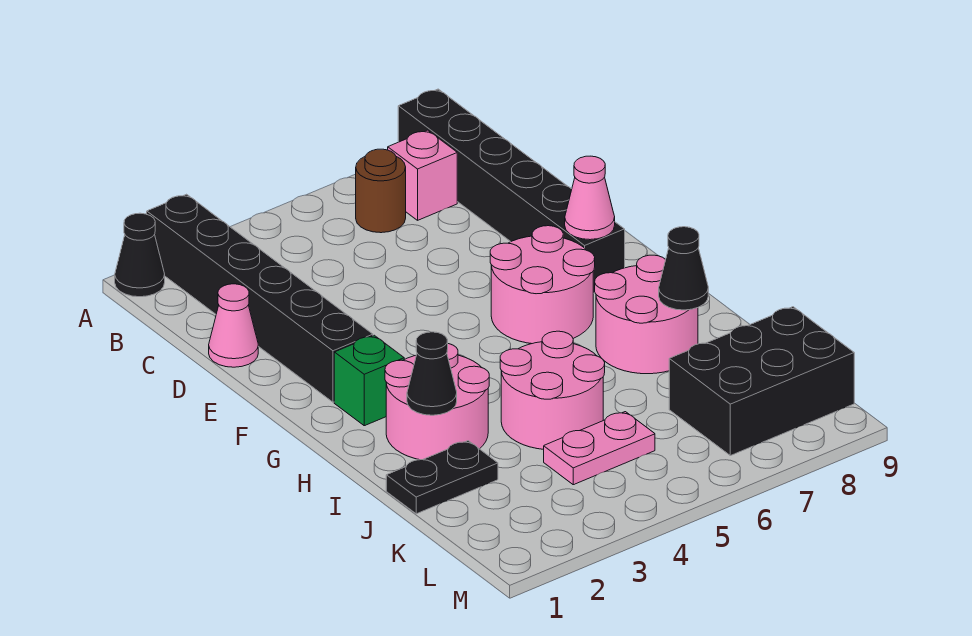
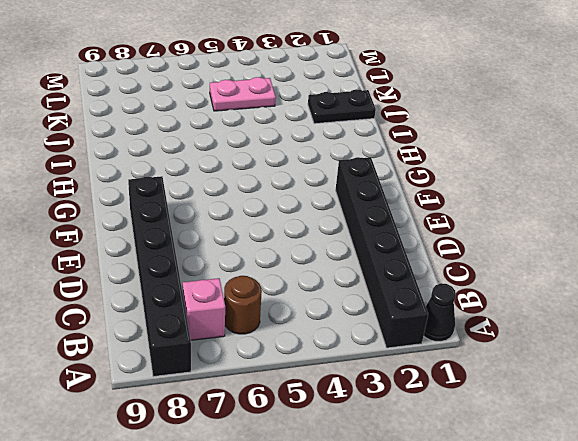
none -> pink cone D1 level 1
none -> pink round brick F6:G7 level 1
none -> green brick G2 level 1

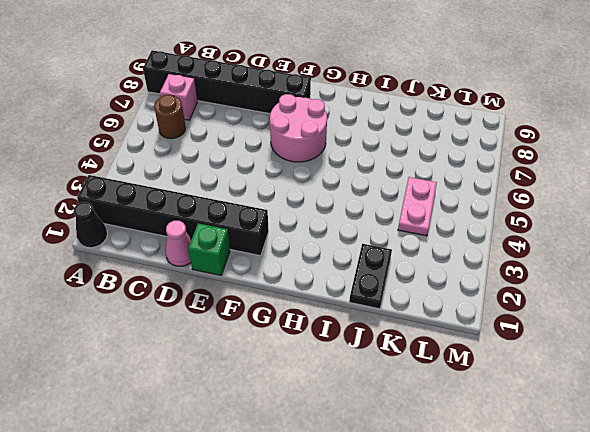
green brick E1 level 1 -> green brick G2 level 1
none -> pink round brick H2:I3 level 1
none -> pink round brick H7:I8 level 1
none -> pink round brick I4:J5 level 1

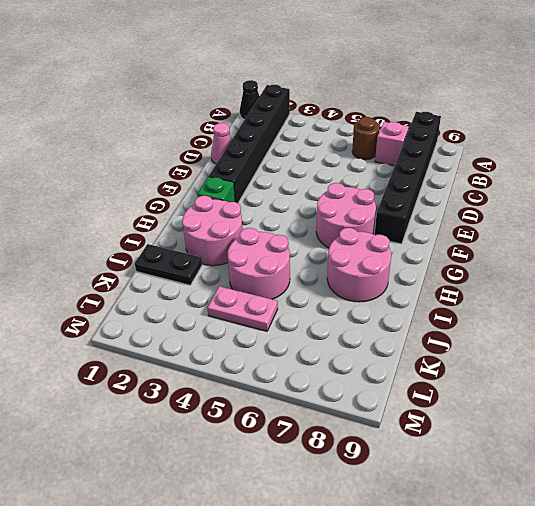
none -> black brick K7:L9 level 1
none -> pink cone F8 level 2
none -> black cone I2 level 2

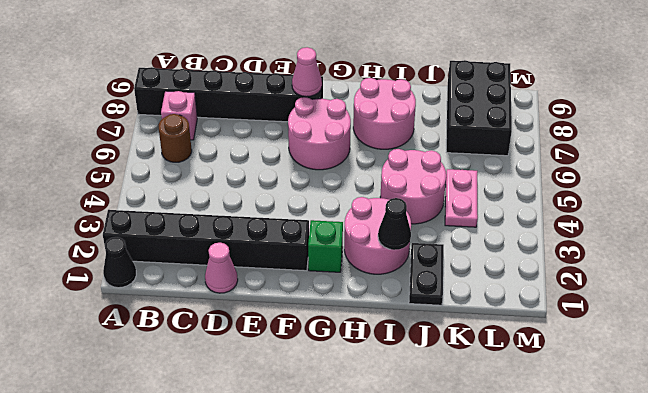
none -> black cone I8 level 2

